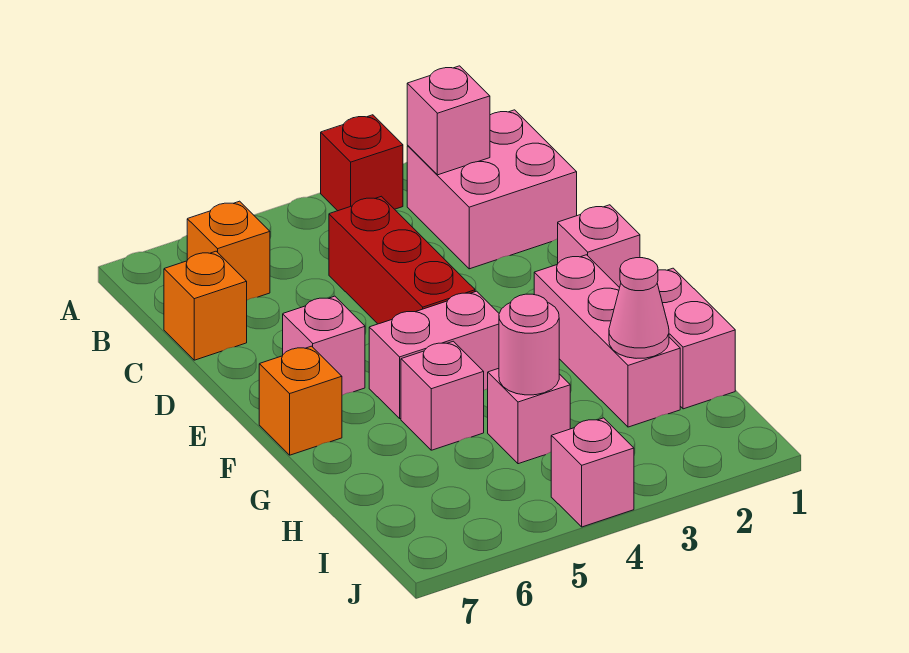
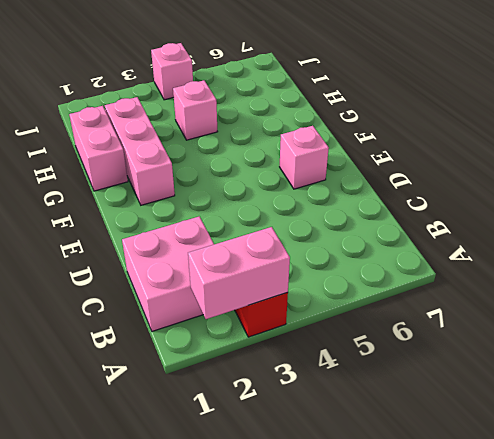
pink brick A2:A3 level 2 -> pink brick F4:F5 level 1
none -> orange brick B6 level 1
none -> red brick C4:E4 level 1
none -> orange brick C7 level 1

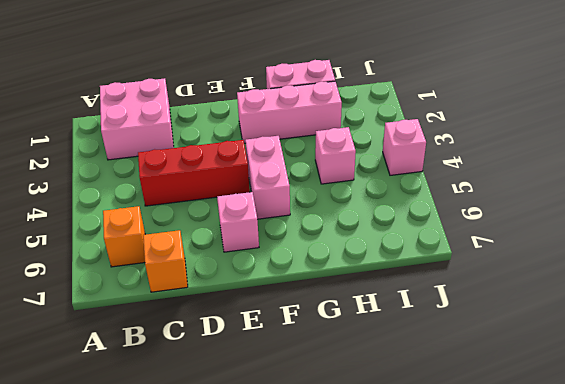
none -> red brick A3 level 1
none -> pink brick E1 level 1
none -> orange brick F7 level 1

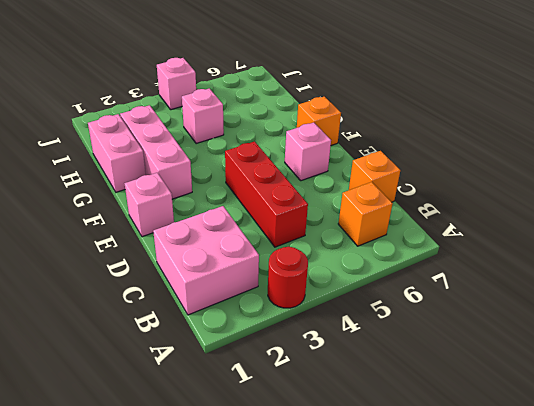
red round brick A3 level 1 -> red brick A3 level 1
none -> pink brick F4:F5 level 1
none -> pink brick G5 level 1
none -> pink brick B2 level 2

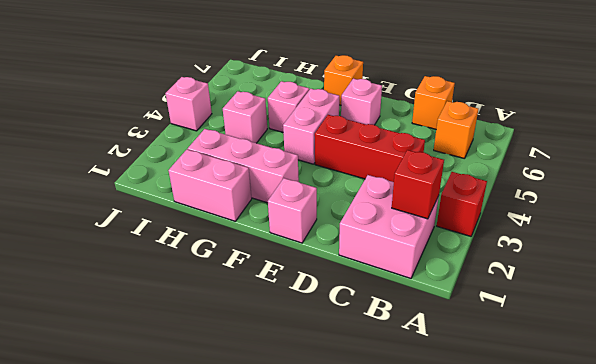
red brick B2 level 2 -> pink brick B2 level 2
none -> pink cone H2 level 2
none -> pink round brick H4 level 2

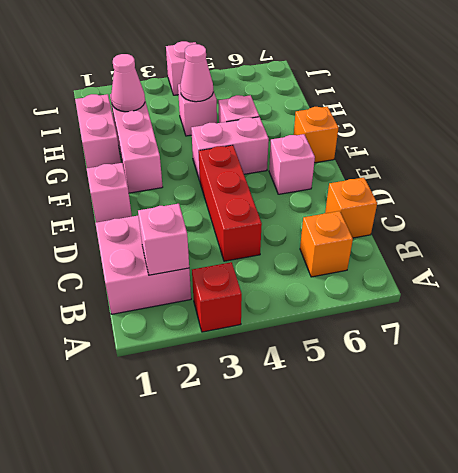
pink cone H4 level 2 -> pink round brick H4 level 2

